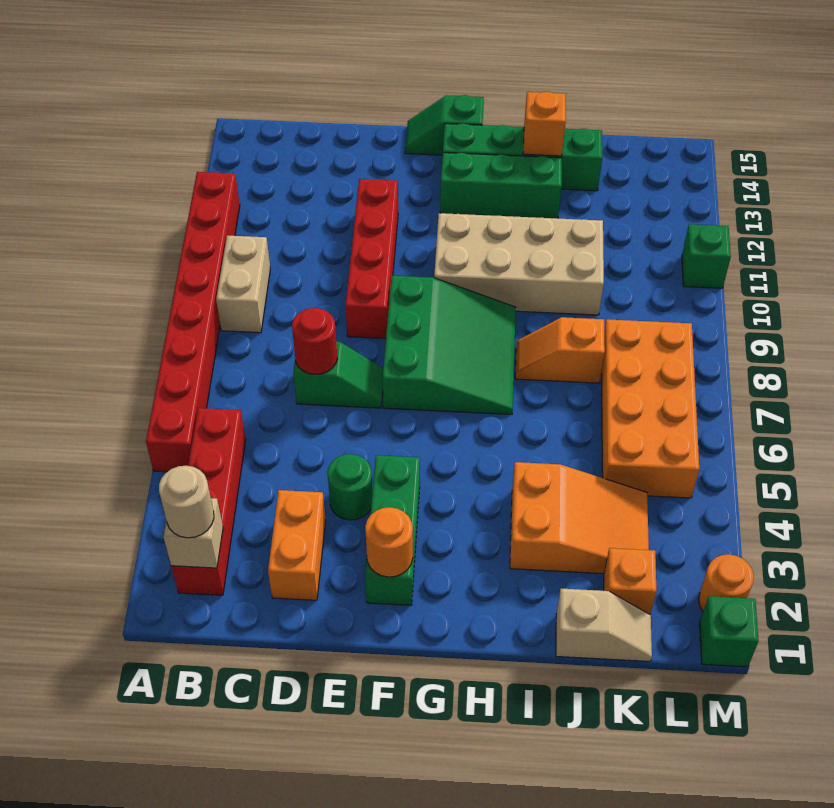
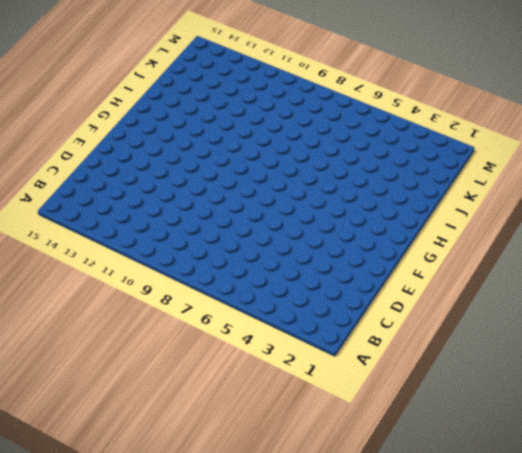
none -> red brick A5:A12 level 1
none -> red brick B2:B5 level 1
none -> tan brick B9:B10 level 1

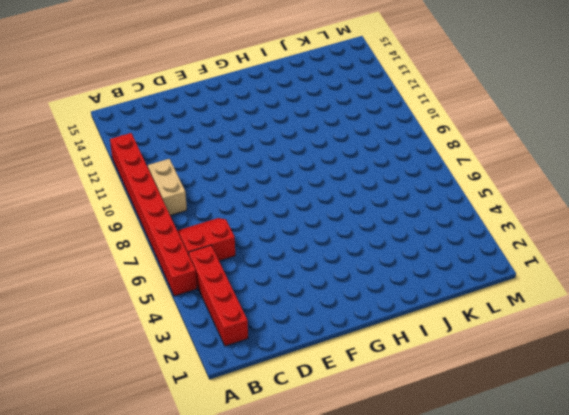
red slope B6:C7 level 1 top 6 -> none
none -> orange brick D2:D3 level 1
none -> green slope D7:E7 level 1 top D
none -> green round brick E4 level 1

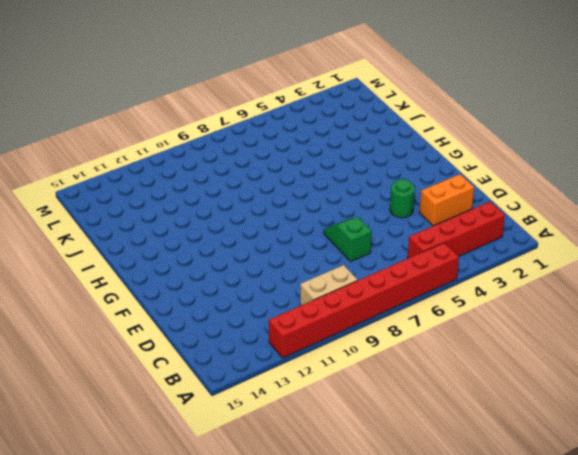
none -> red brick E9:E12 level 1
none -> green brick F2:F4 level 1
none -> green slope F7:H9 level 1 top F

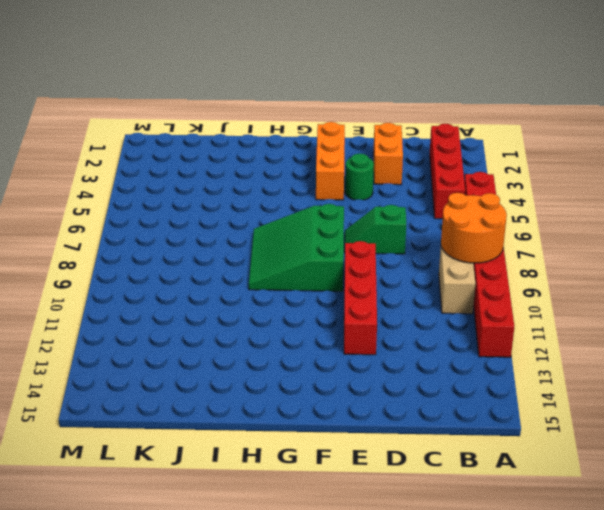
orange round brick A8:B9 level 2 -> none
orange brick F2:F4 level 1 -> green brick F2:F4 level 1
none -> green slope F15:G15 level 1 top G
none -> tan brick G10:J11 level 1
none -> green brick G13:I13 level 1

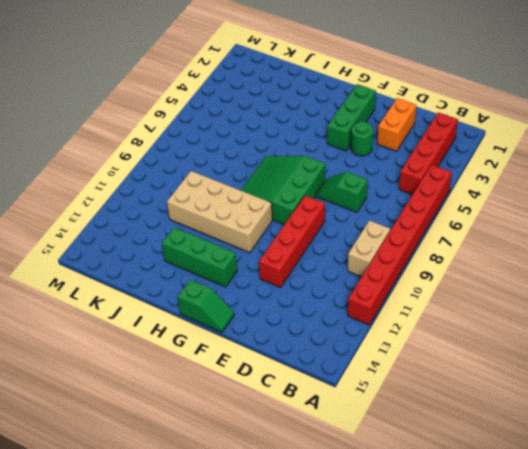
none -> green brick G14:J14 level 1
none -> orange slope I3:K4 level 1 top I
none -> orange slope I8:J8 level 1 top J

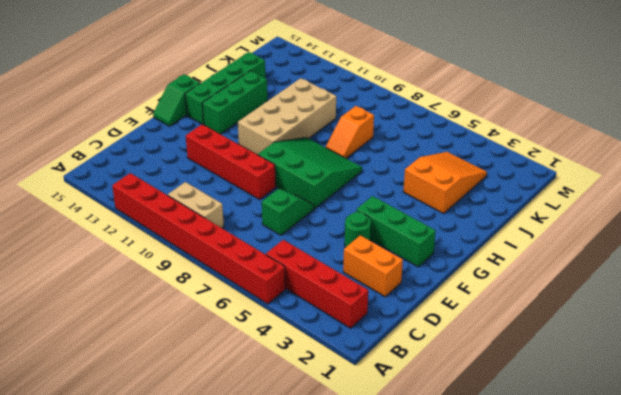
none -> tan slope J1:K1 level 1 top J
none -> orange brick K2 level 1
none -> orange brick K5:L8 level 1

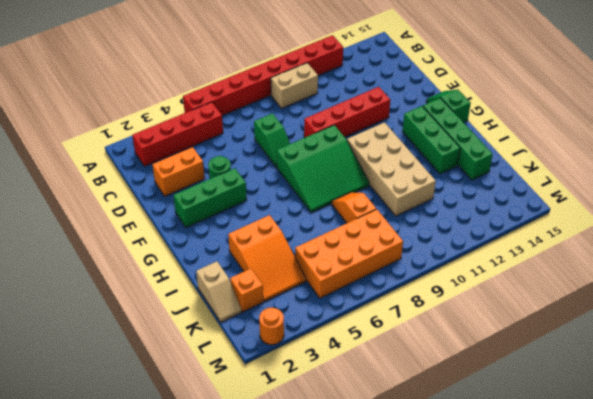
none -> green brick M1 level 1
none -> green brick M11 level 1
none -> tan brick B2 level 2

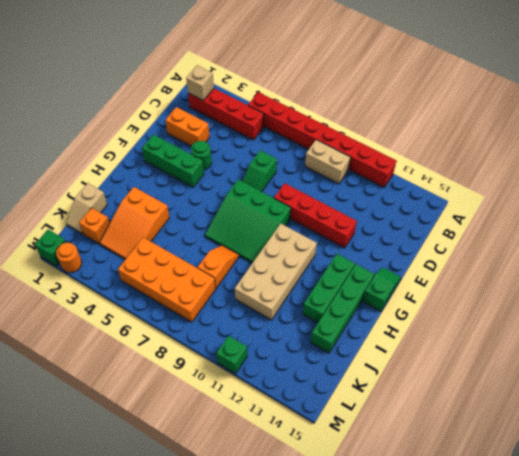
none -> red round brick D7 level 2
none -> orange round brick F2 level 2
none -> orange brick I14 level 2

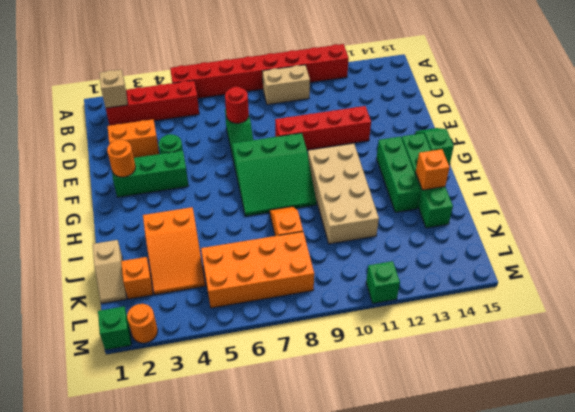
none -> tan round brick B2 level 3

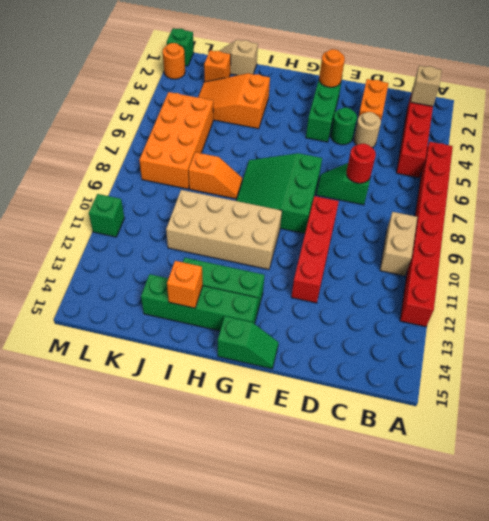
tan round brick D4 level 1 -> tan round brick B2 level 3

